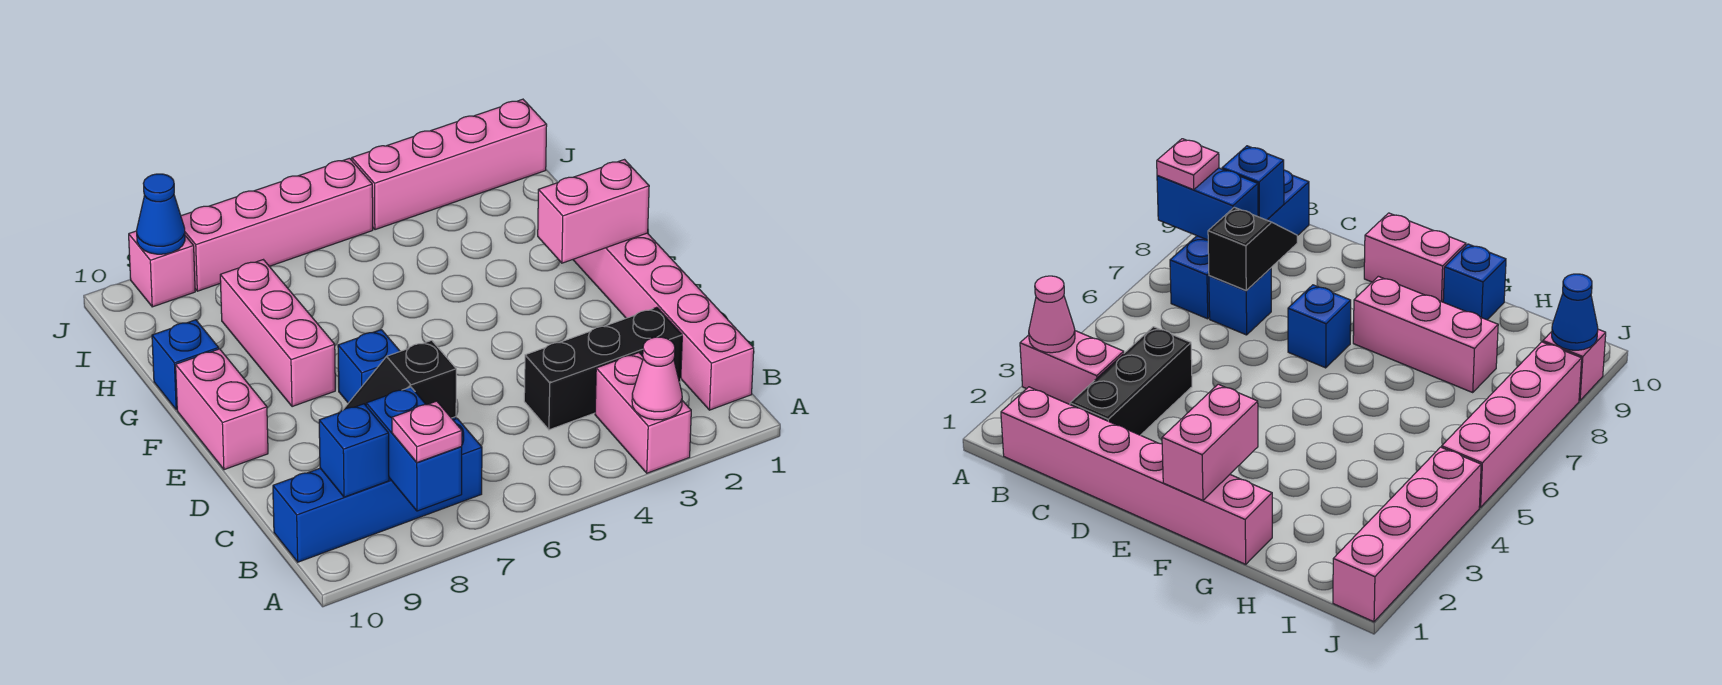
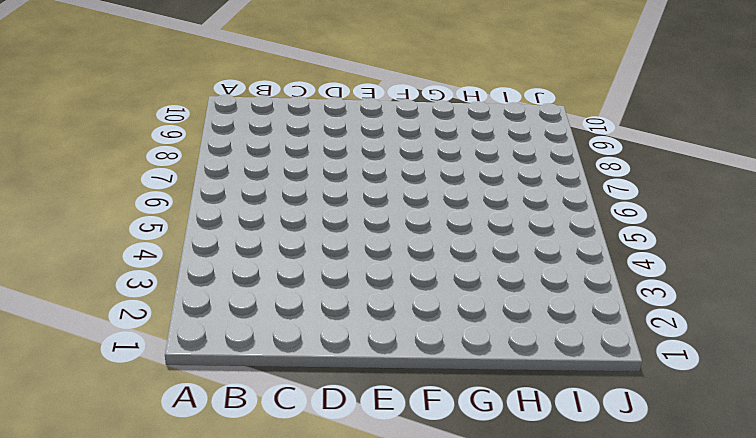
none -> pink brick A3:B3 level 1
none -> pink brick B1:G1 level 1
none -> blue brick B7:B10 level 1

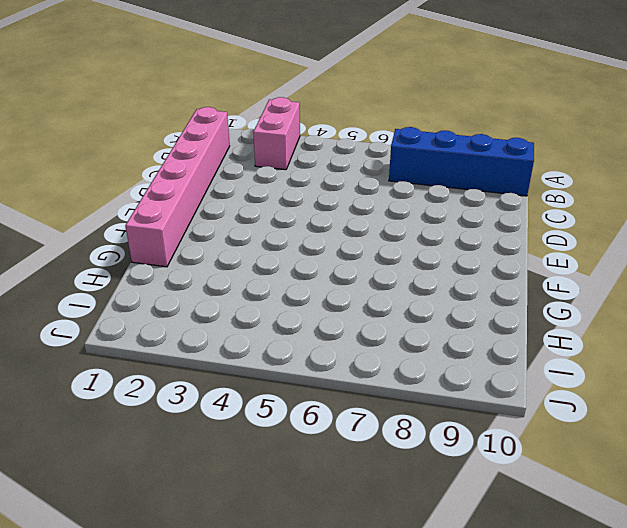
none -> black brick C2:C4 level 1
none -> blue brick C7 level 1
none -> blue brick E7 level 1

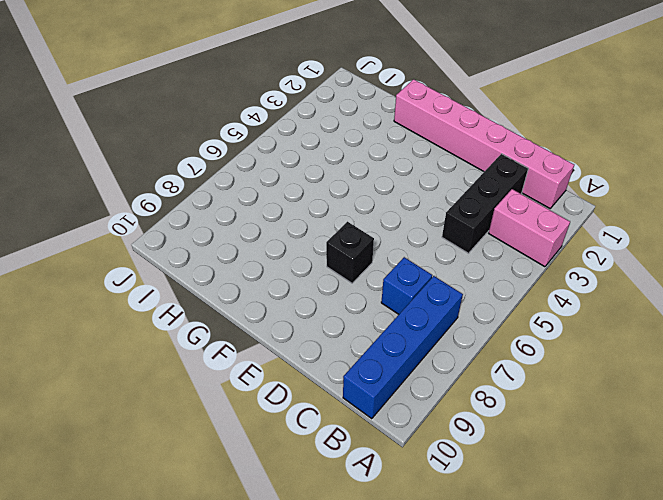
black brick E7 level 1 -> blue brick E7 level 1
none -> pink brick E10:F10 level 1
none -> pink brick F8:H8 level 1
none -> blue brick G10 level 1

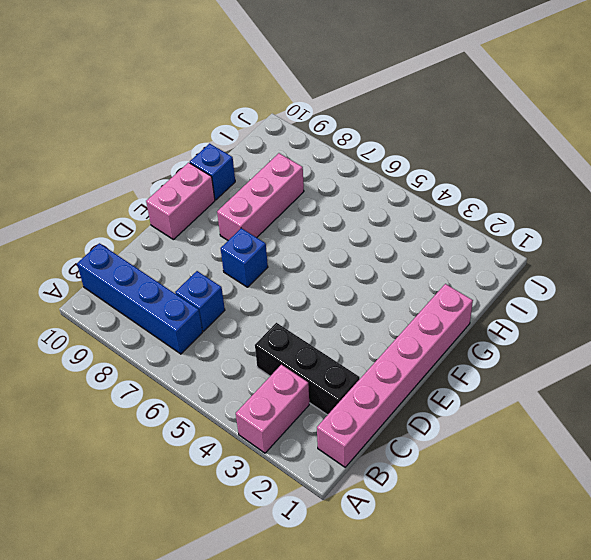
none -> pink brick J1:J4 level 1
none -> pink brick J5:J8 level 1
none -> pink brick J9 level 1

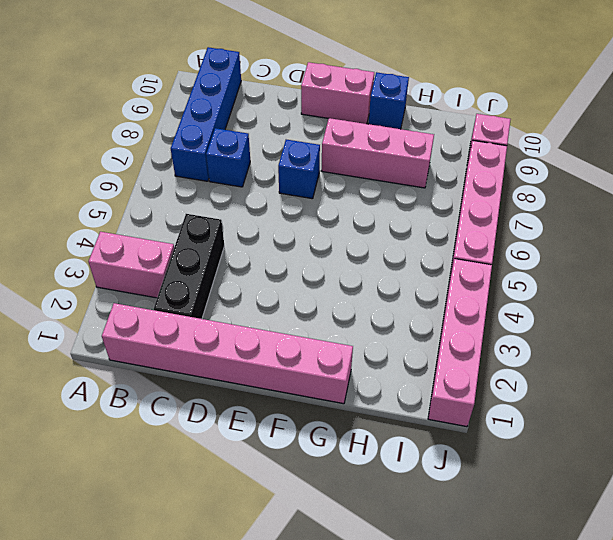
none -> pink cone A3 level 2
none -> blue brick A8:B8 level 2
none -> blue brick B9 level 2

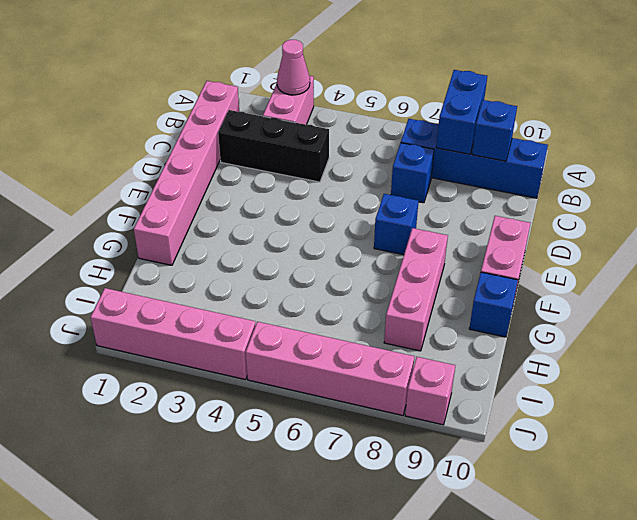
none -> black slope C7:C8 level 2 top 7
none -> pink brick F1:F2 level 2
none -> blue cone J9 level 2

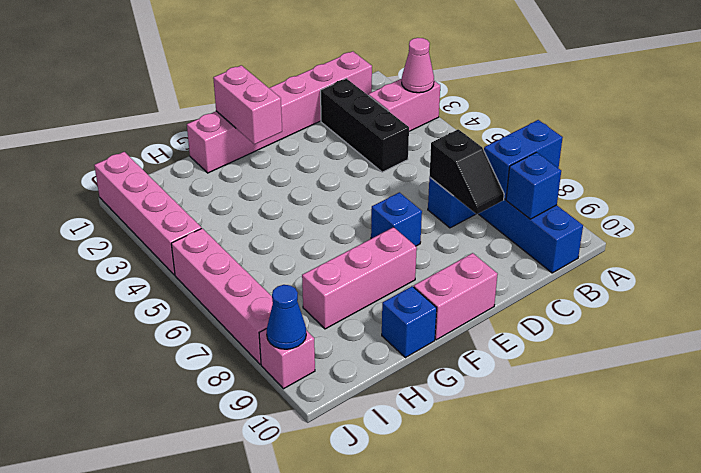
none -> pink plate A8 level 3

